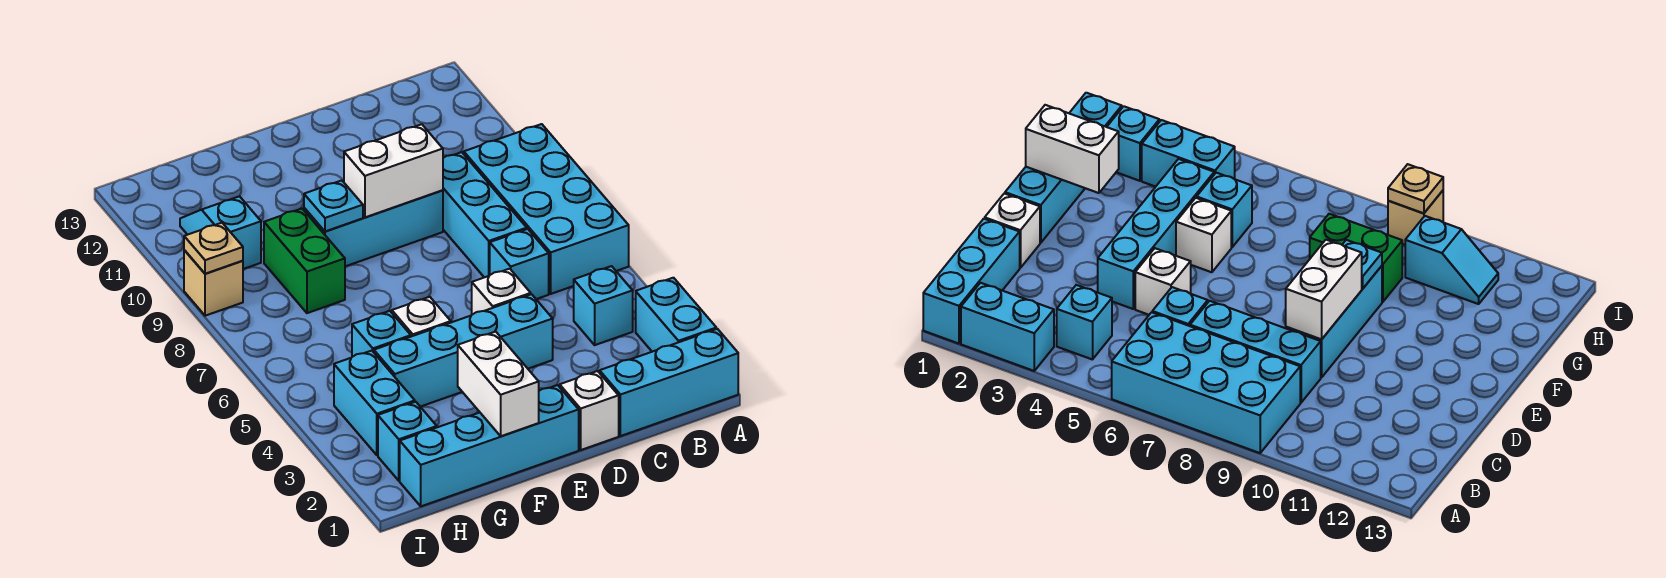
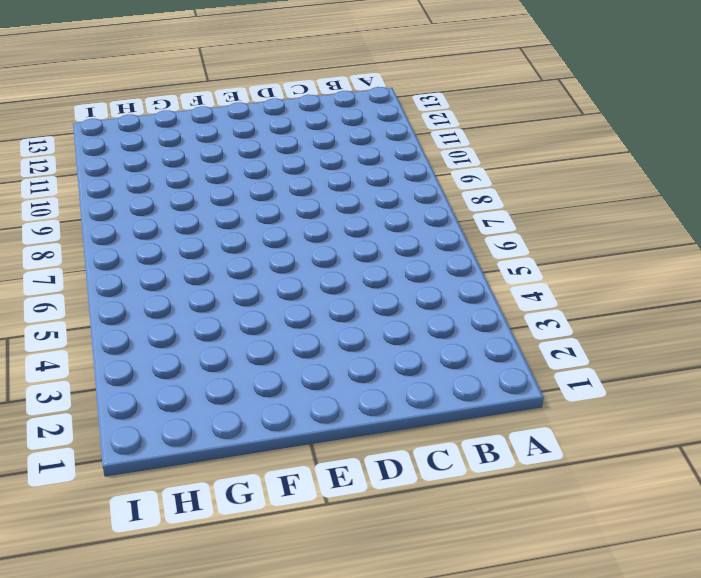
none -> cyan brick A1:C1 level 1
none -> cyan brick A2:A3 level 1
none -> cyan brick A6:B9 level 1

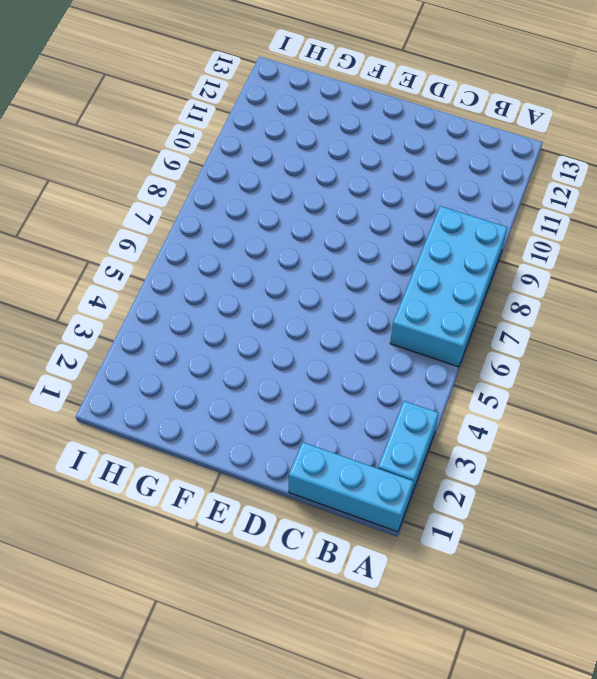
none -> cyan brick B4 level 1
none -> cyan brick C6 level 1
none -> cyan brick C7:C9 level 1

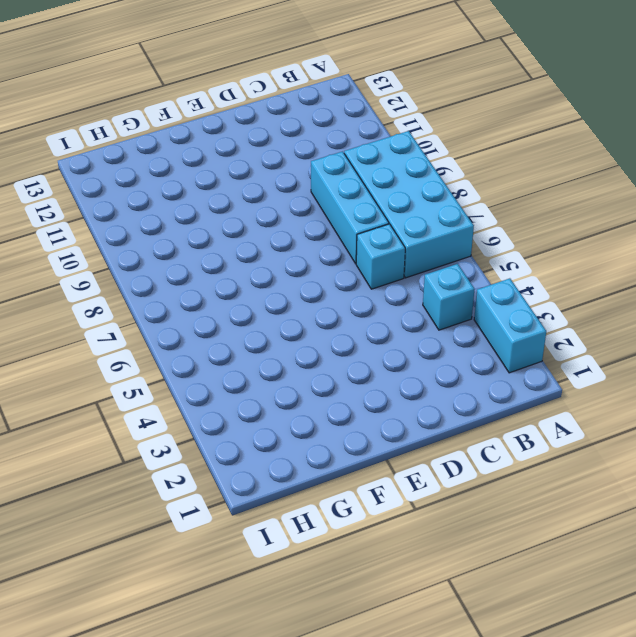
none -> cyan brick A1:C1 level 1
none -> white brick D1 level 1
none -> cyan brick D4:G4 level 1

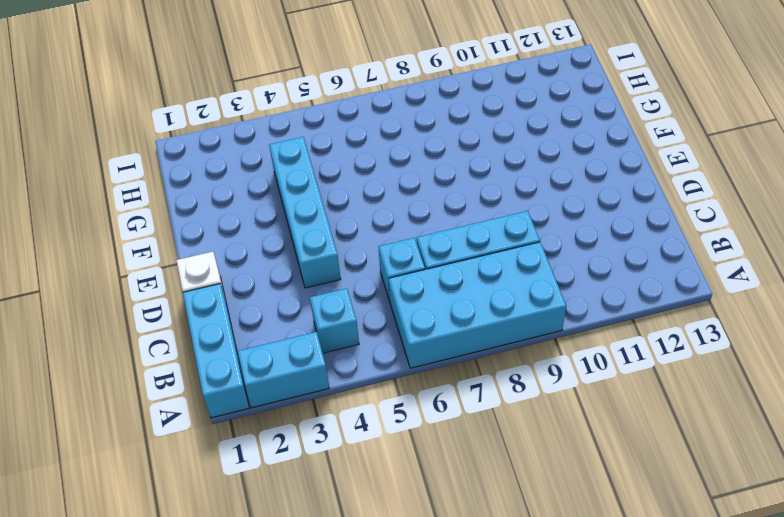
none -> white brick D5 level 1
none -> cyan brick D9:F9 level 1
none -> cyan brick E1:H1 level 1

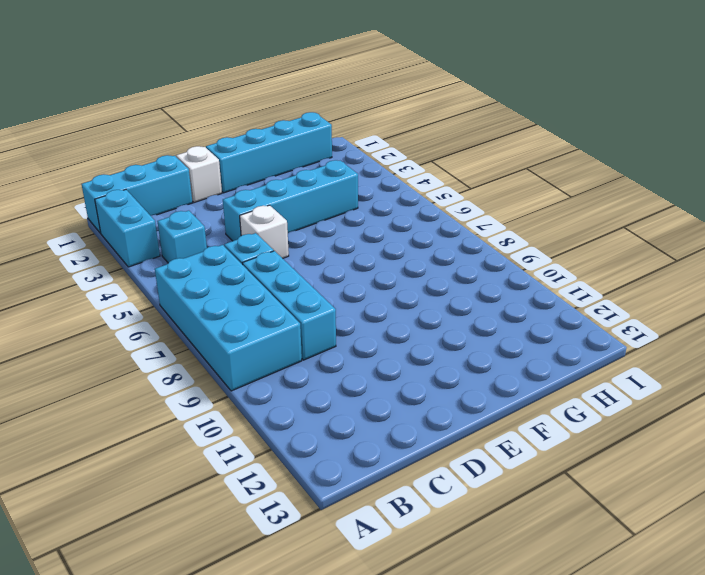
none -> cyan brick D9:F9 level 1
none -> white brick F5 level 1
none -> cyan brick G5 level 1

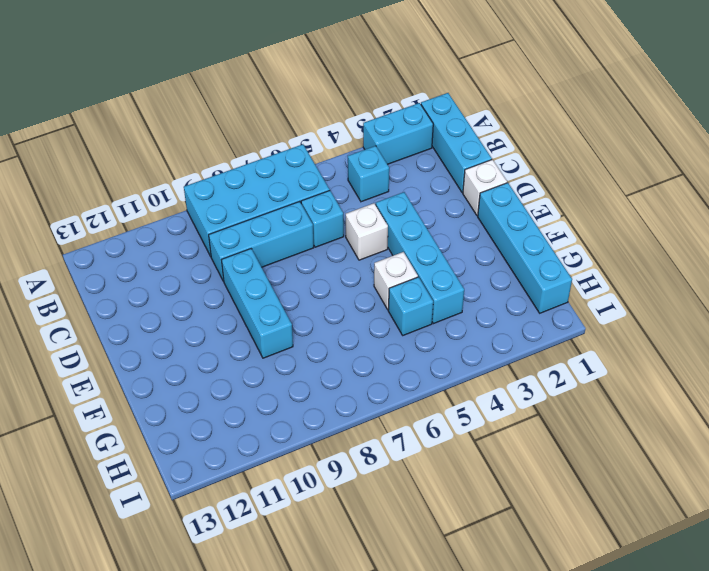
none -> green brick G8:G9 level 1
none -> cyan brick H2 level 1
none -> cyan brick H3:H4 level 1

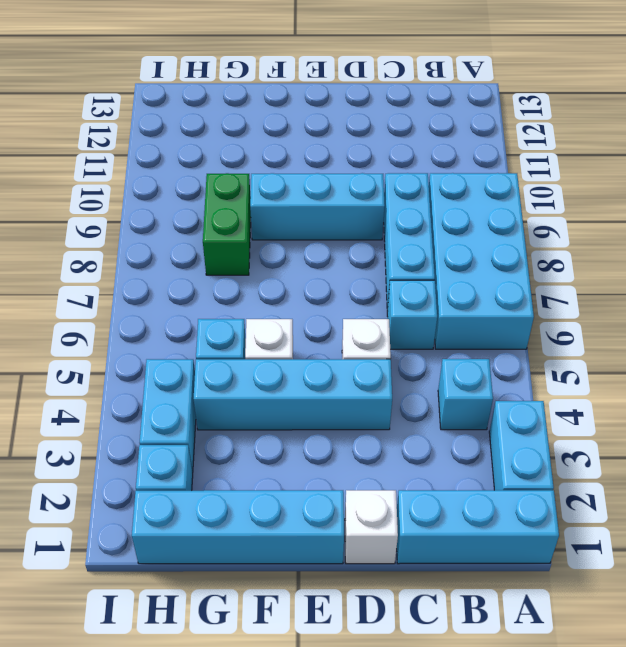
none -> cyan slope H10:H11 level 1 top 10
none -> tan brick I9 level 1
none -> white brick D9:E9 level 2

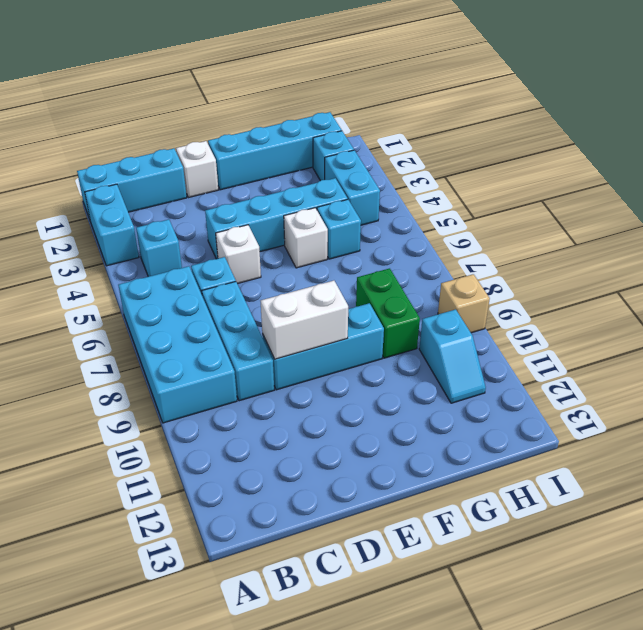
none -> white brick F1:F2 level 2
none -> cyan plate F9 level 2
none -> tan plate I9 level 2

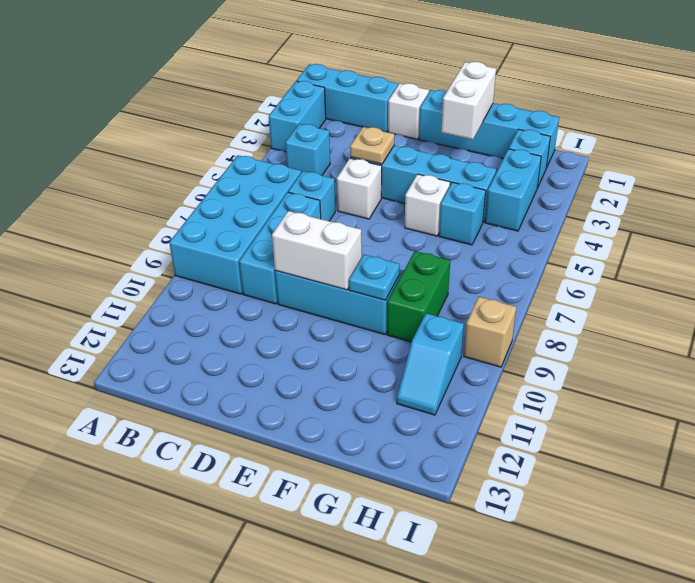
tan plate D4 level 2 -> tan plate I9 level 2

